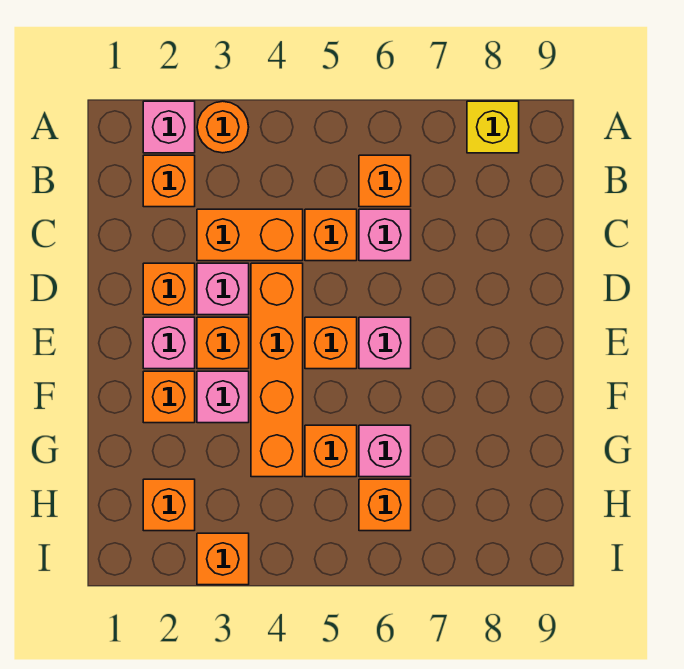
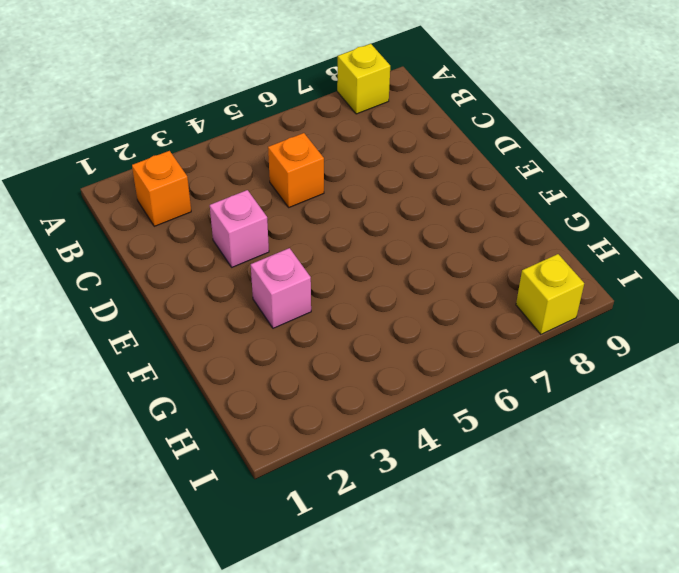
yellow brick I8 level 1 -> none
none -> pink brick A2 level 1
none -> orange round brick A3 level 1
none -> orange brick B6 level 1

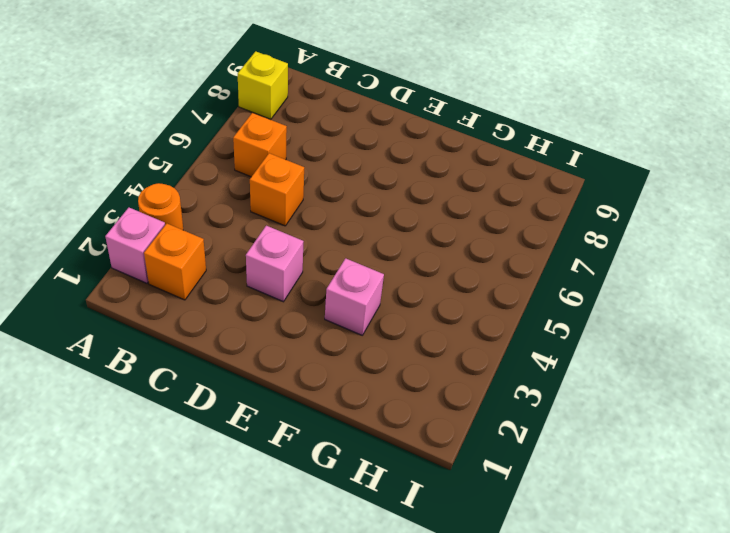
none -> orange brick C3:C4 level 1
none -> pink brick C6 level 1
none -> orange brick D2 level 1

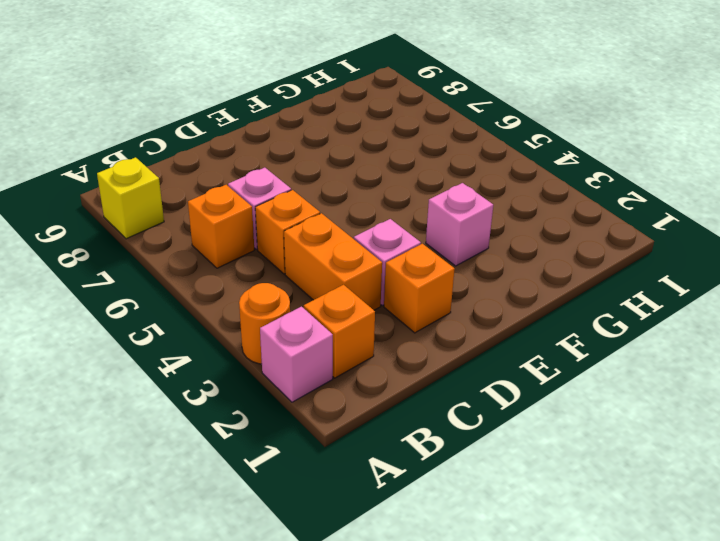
none -> orange brick D4:G4 level 1
none -> pink brick E2 level 1
none -> orange brick E3 level 1

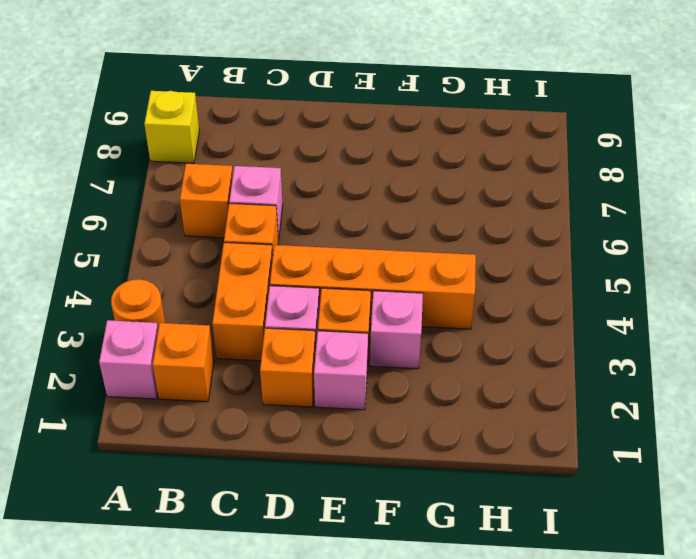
none -> orange brick E5 level 1
none -> pink brick E6 level 1
none -> orange brick F2 level 1

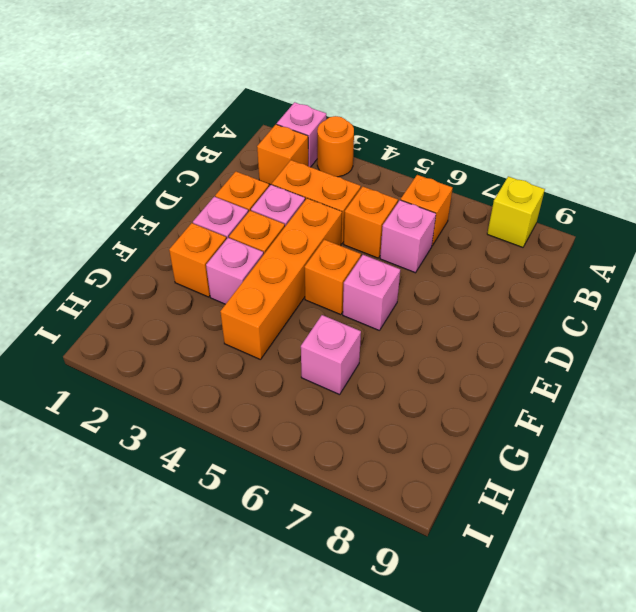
none -> orange brick G5 level 1
none -> orange brick H2 level 1
none -> orange brick H6 level 1

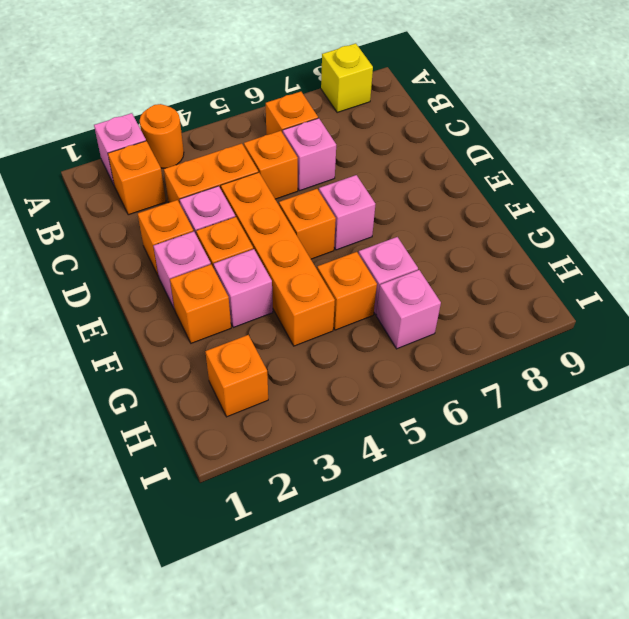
pink brick H6 level 1 -> orange brick H6 level 1
none -> orange brick I3 level 1

